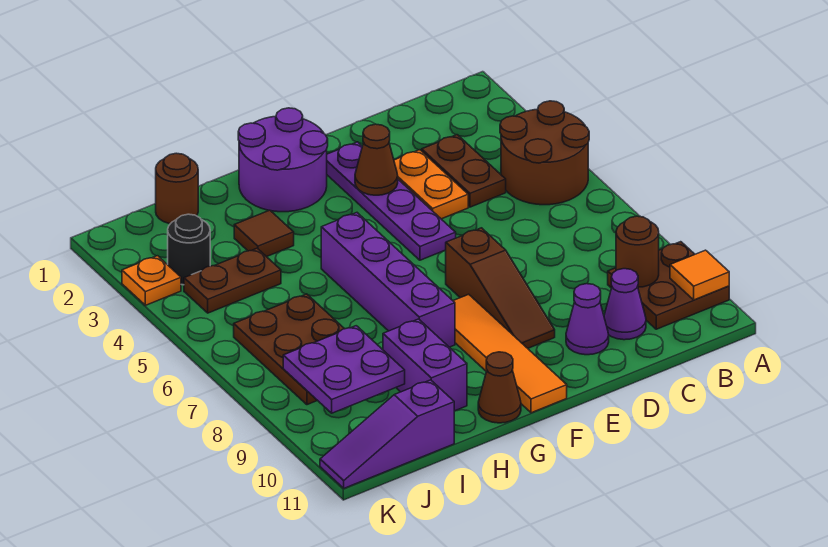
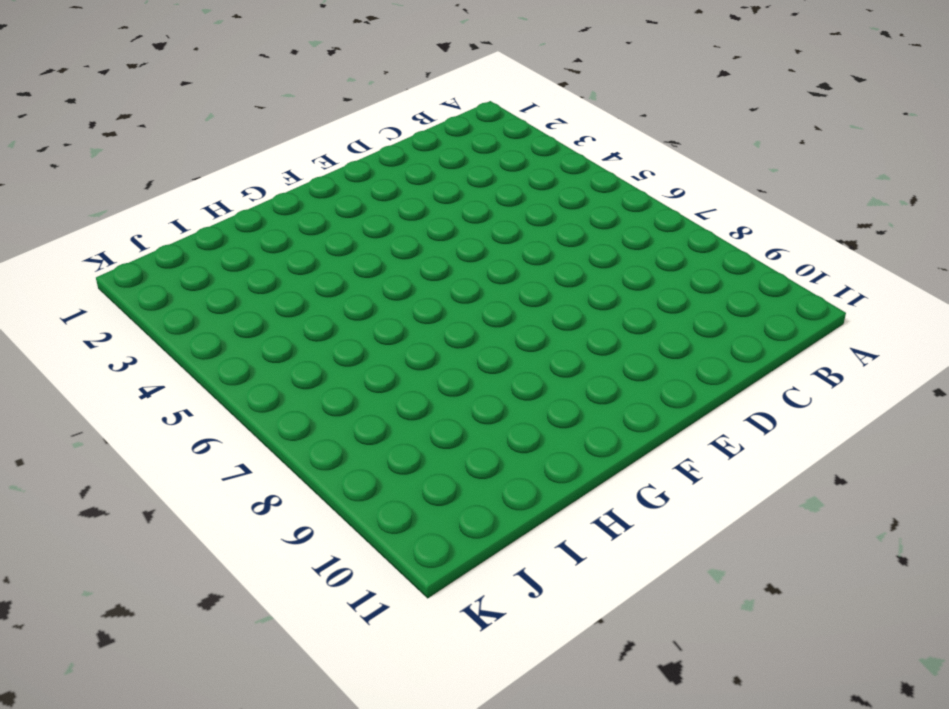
none -> brown round brick A4:B5 level 1
none -> brown plate A9:B10 level 1
none -> brown plate C3:C4 level 1

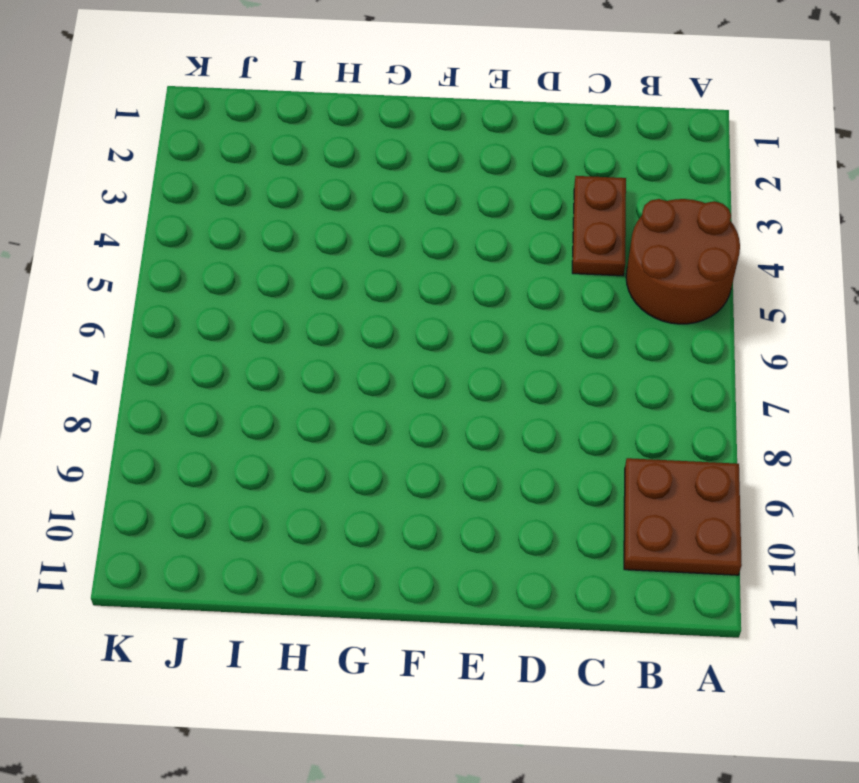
none -> purple cone C10 level 1
none -> orange plate D3:D4 level 1
none -> purple cone D10 level 1

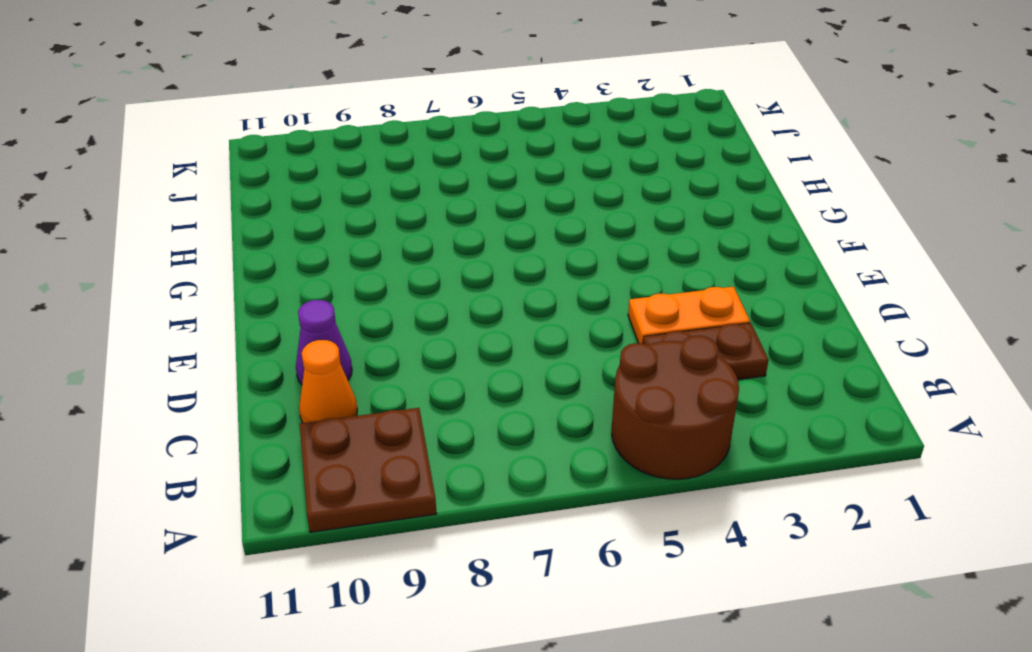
orange cone C10 level 1 -> purple cone C10 level 1
none -> purple plate E2:E5 level 1
none -> brown slope E7:E9 level 1 top 7
none -> purple round brick F1:G2 level 1

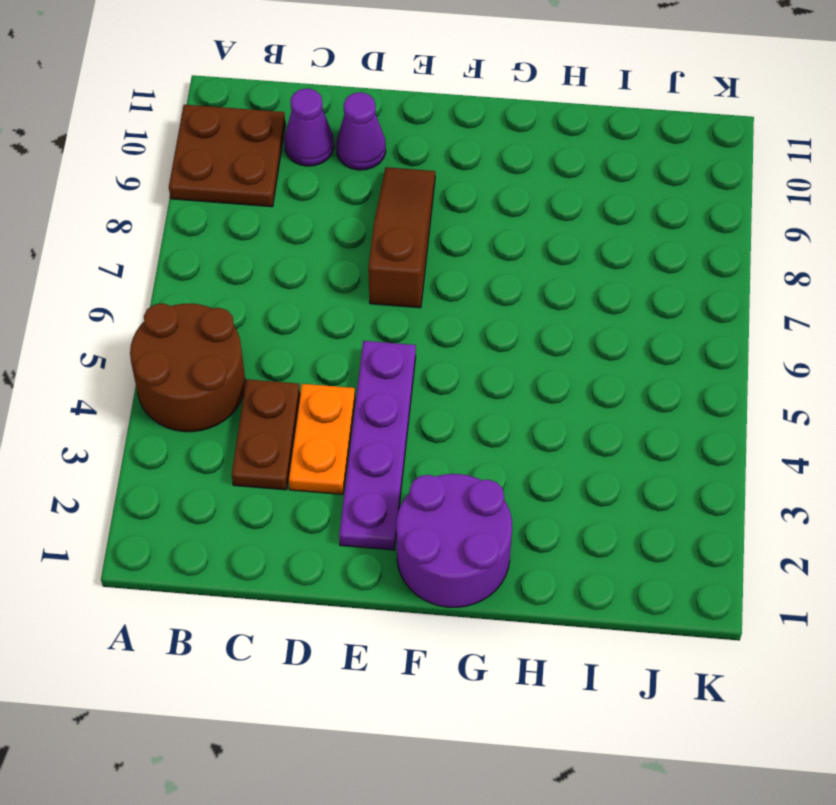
none -> orange tile F8:F11 level 1
none -> purple brick G5:G8 level 1
none -> brown cone G11 level 1

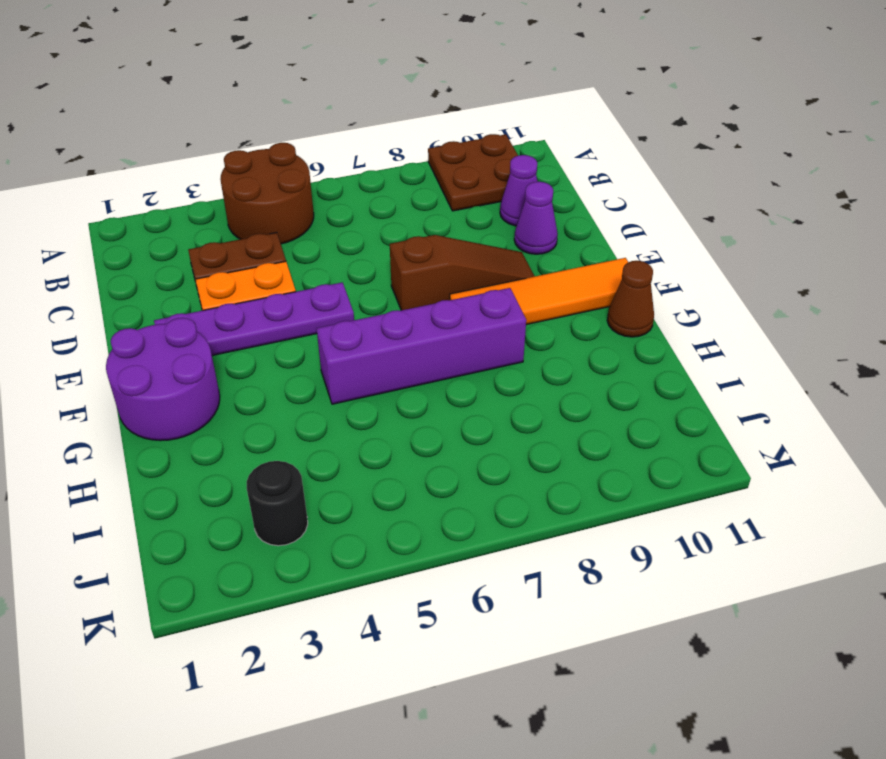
none -> brown tile H3 level 1
none -> purple brick H9:H10 level 1
none -> brown round brick I1 level 1

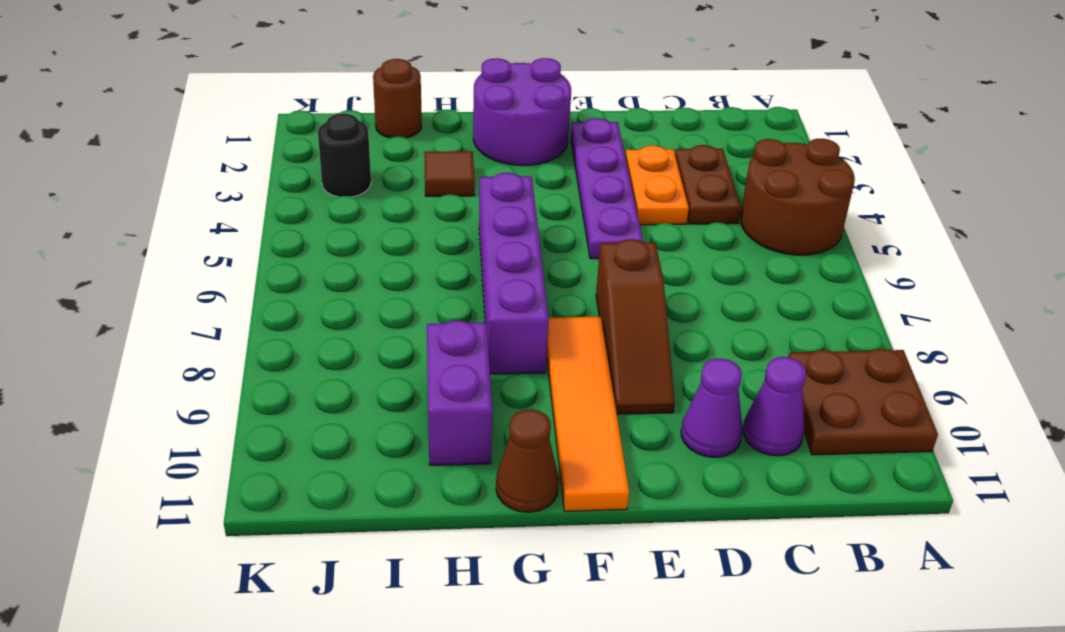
none -> brown plate I4:J4 level 1
none -> brown plate I6:J8 level 1
none -> purple slope I11:K11 level 1 top I

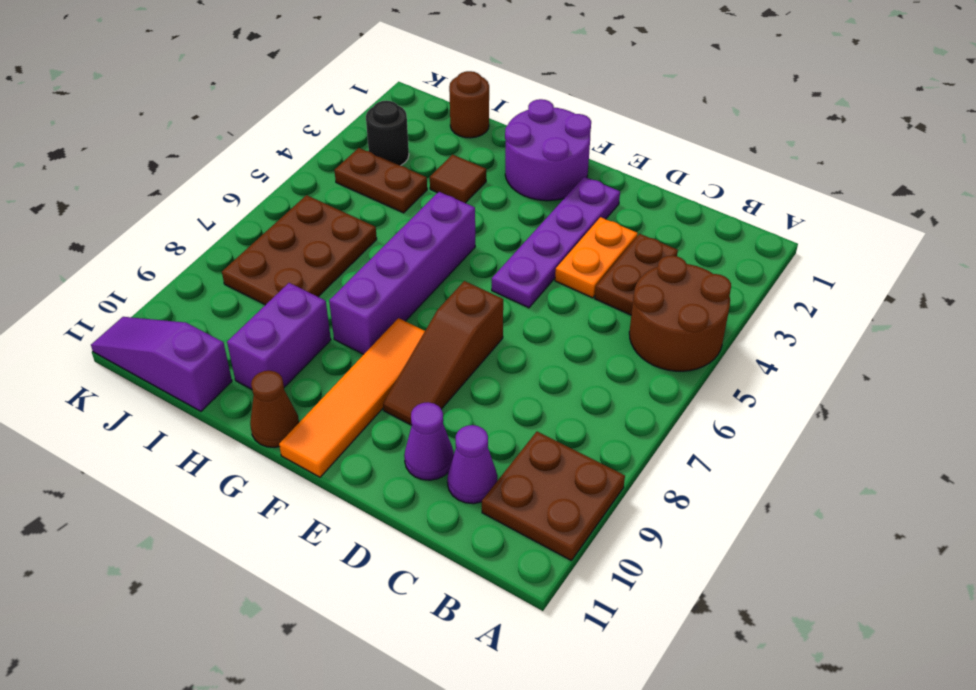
none -> orange plate K3 level 1
none -> orange tile A10 level 2
none -> brown round brick B9 level 2

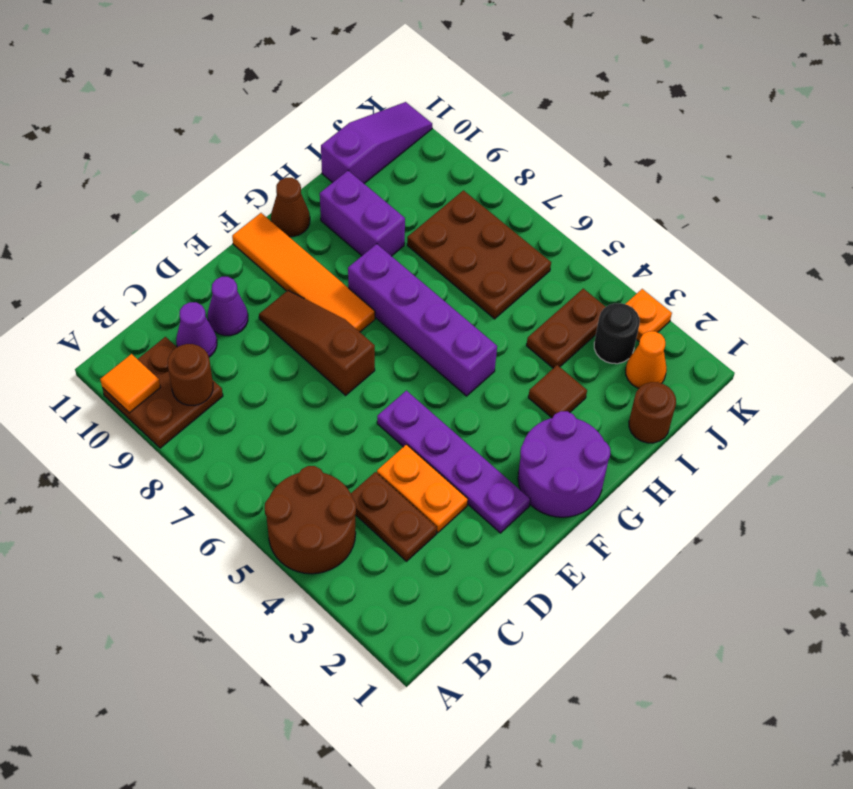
orange cone J2 level 1 -> none
none -> brown cone E3 level 2
none -> purple plate I8:J9 level 2

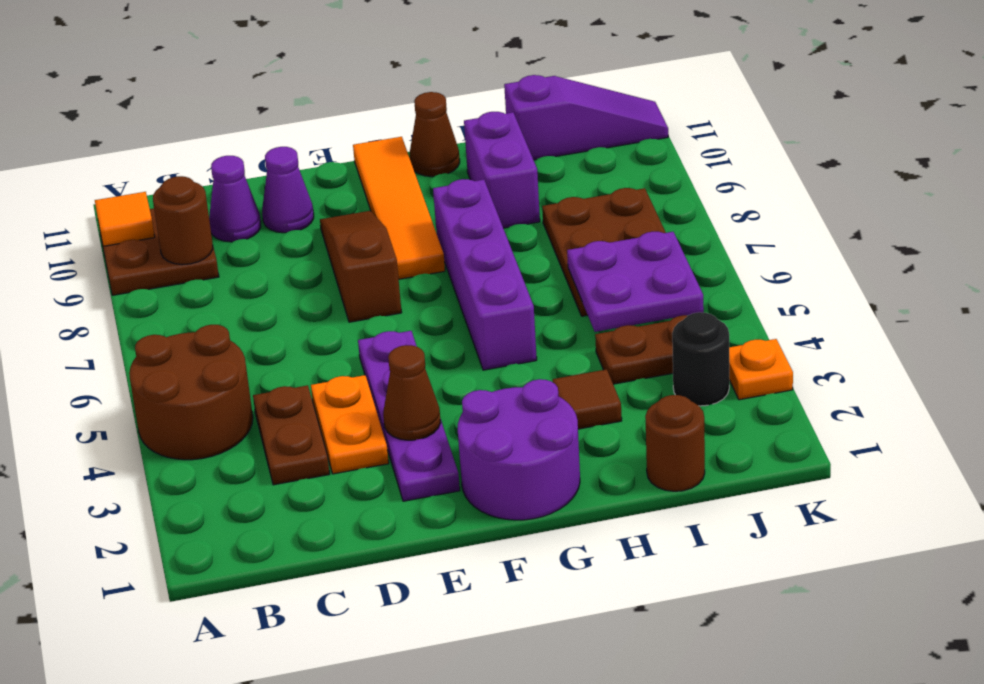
purple plate I5:J6 level 2 -> purple plate I8:J9 level 2

